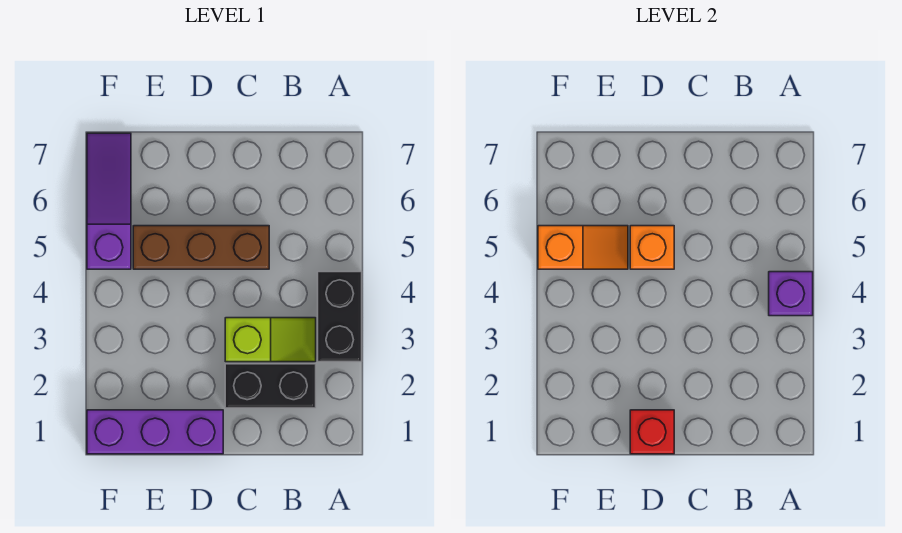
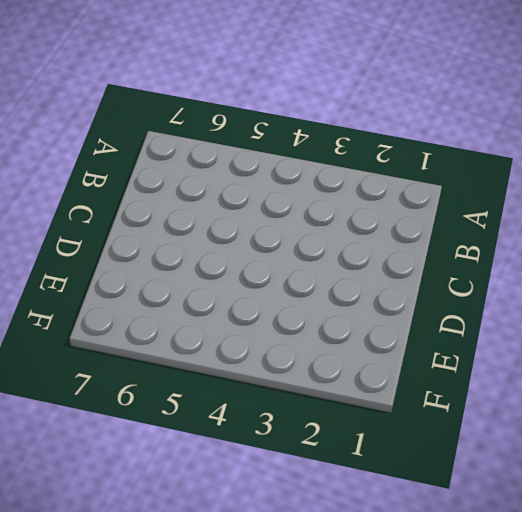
none -> black brick A3:A4 level 1
none -> black brick B2:C2 level 1

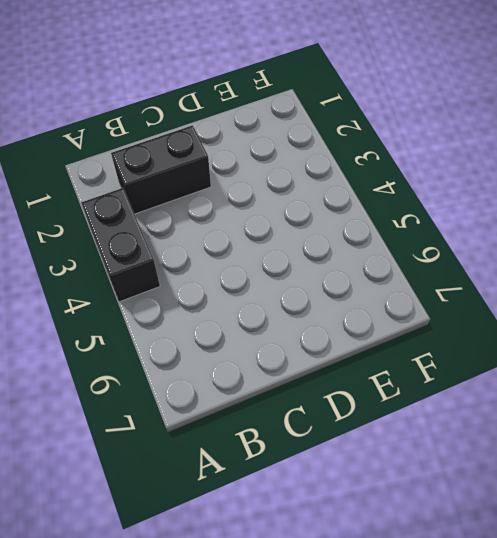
none -> lime slope B3:C3 level 1 top C
none -> brown brick C5:E5 level 1

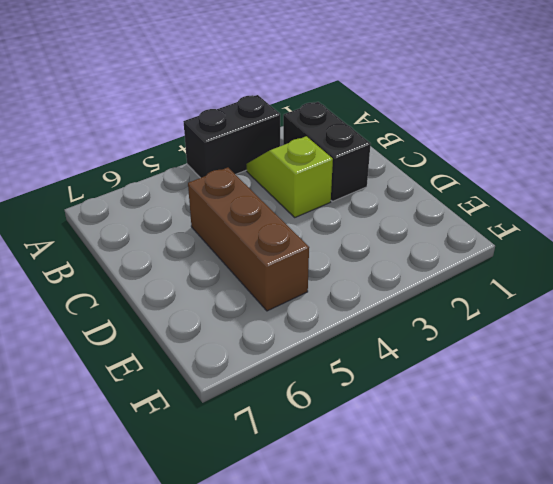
none -> purple brick D1:F1 level 1
none -> purple slope F5:F7 level 1 top 5

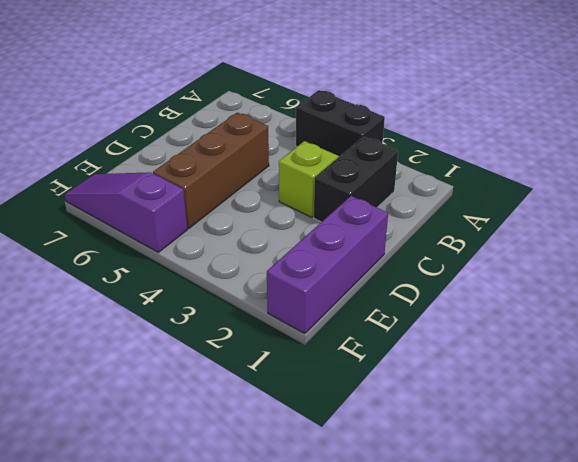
none -> purple brick A4 level 2
none -> red brick D1 level 2

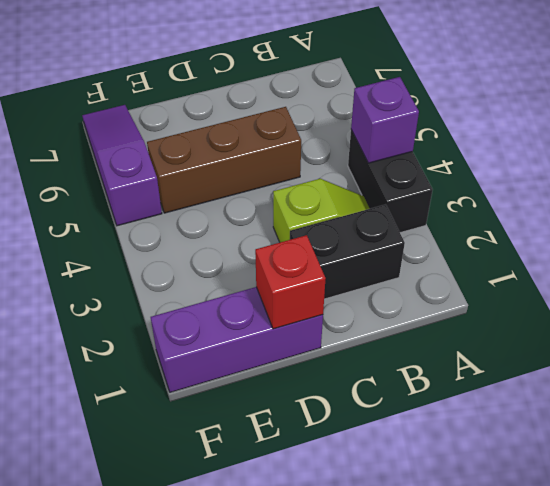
none -> orange brick D5 level 2
none -> orange slope E5:F5 level 2 top F

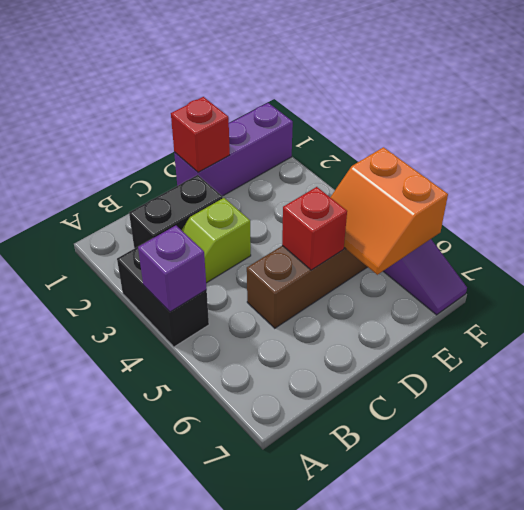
red brick D5 level 2 -> orange brick D5 level 2
orange slope E5:F6 level 2 top F -> orange slope E5:F5 level 2 top F

